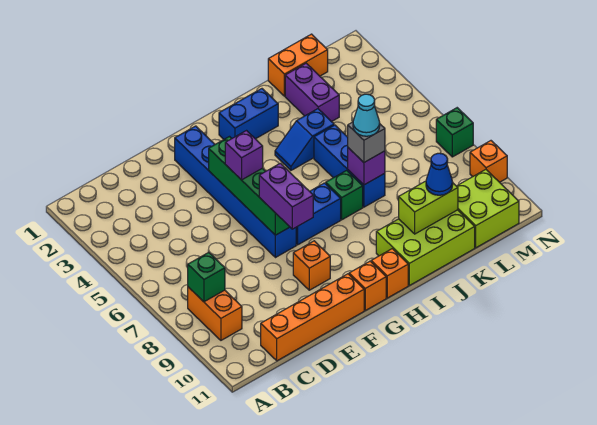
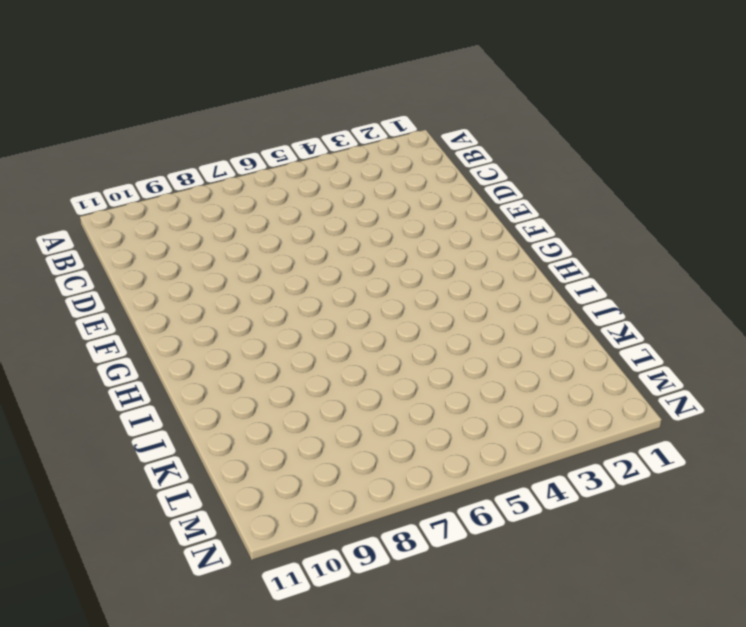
none -> orange brick B8:B9 level 1
none -> orange brick C11:F11 level 1
none -> blue brick F2:F7 level 1

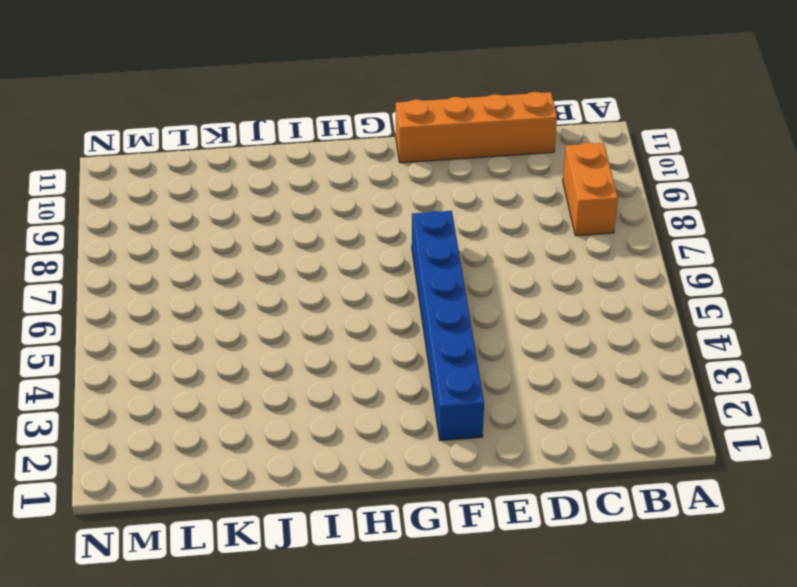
none -> orange brick F9 level 1
none -> blue brick G7:H7 level 1
none -> orange brick G11 level 1

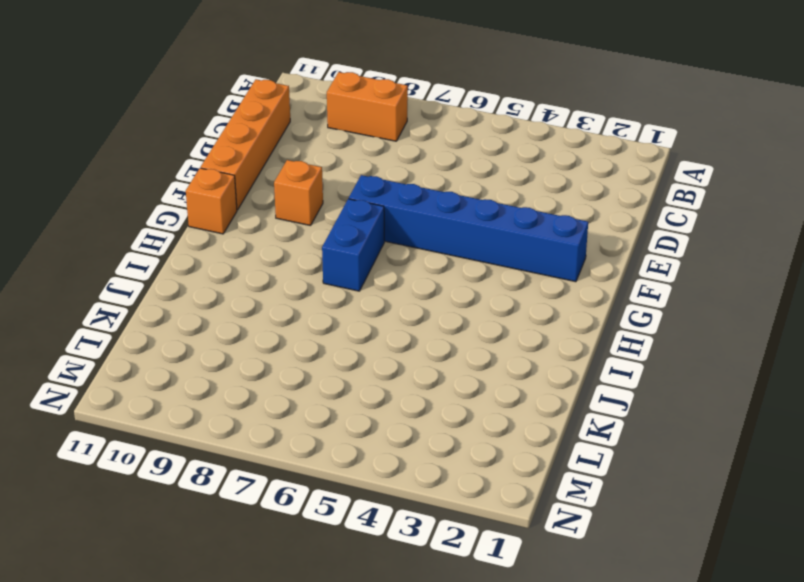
none -> blue brick H2:I2 level 1
none -> orange brick H11 level 1
none -> blue slope I4:J4 level 1 top J

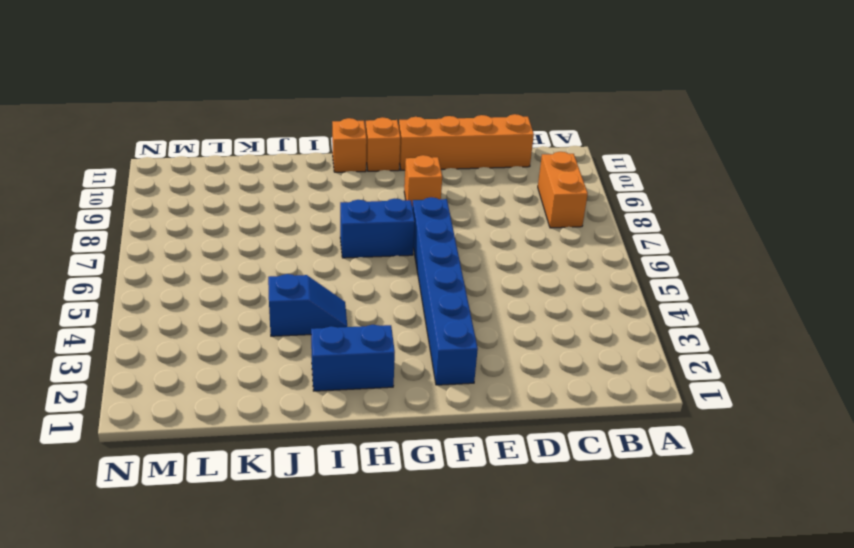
none -> green brick I7 level 1
none -> lime brick I10:K11 level 1
none -> blue brick J5:J7 level 1

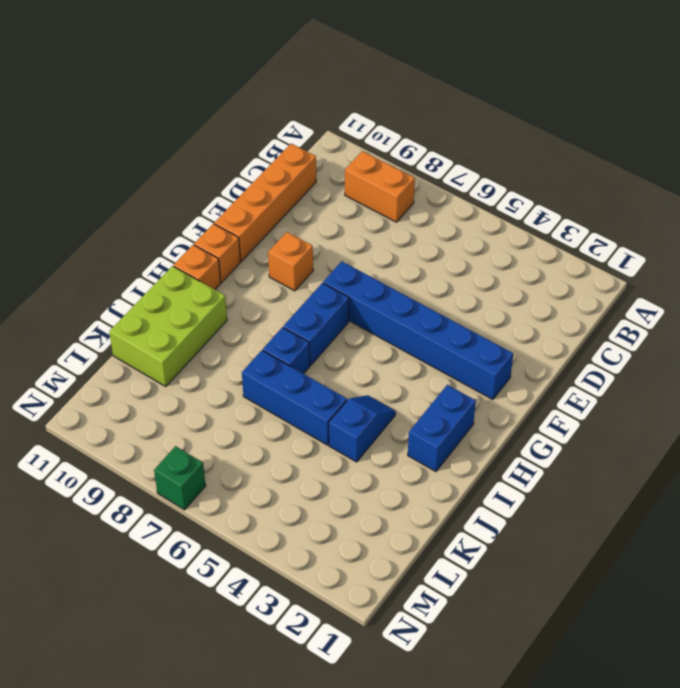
blue brick I7 level 1 -> green brick I7 level 1
none -> orange brick K1:L1 level 1
none -> purple brick K2:K3 level 1
none -> lime brick L10:M11 level 1

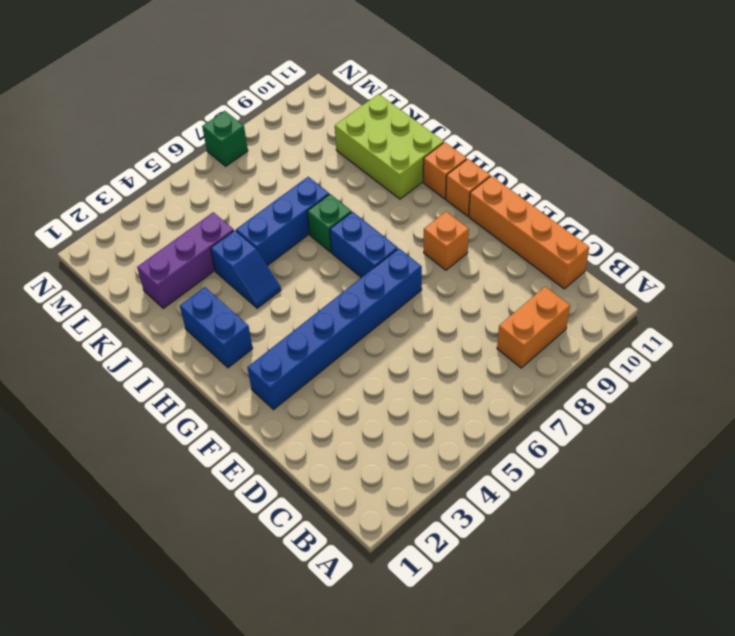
purple brick K2:K4 level 1 -> purple brick K2:K3 level 1
none -> orange brick K1:L1 level 1
none -> lime brick L10:M11 level 1
none -> orange brick N9 level 1

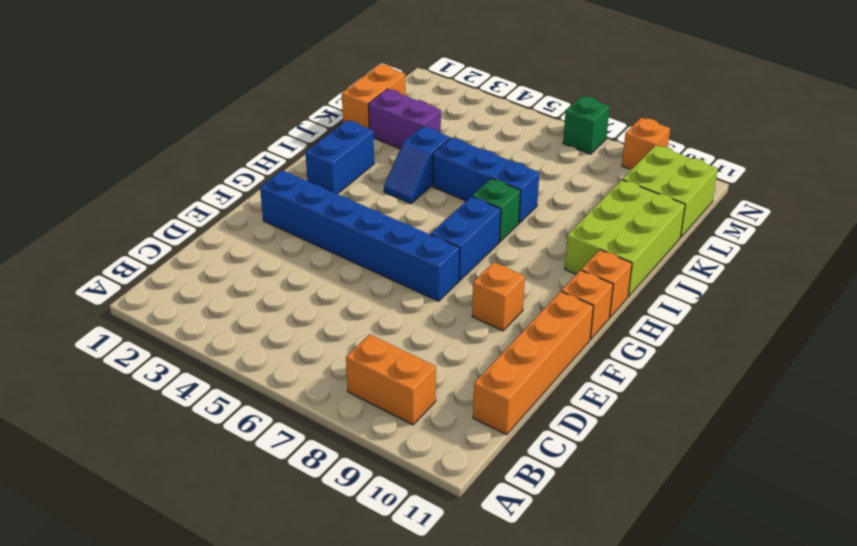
none -> green brick B8 level 2
none -> green brick F4:F7 level 2
none -> purple brick J7 level 2

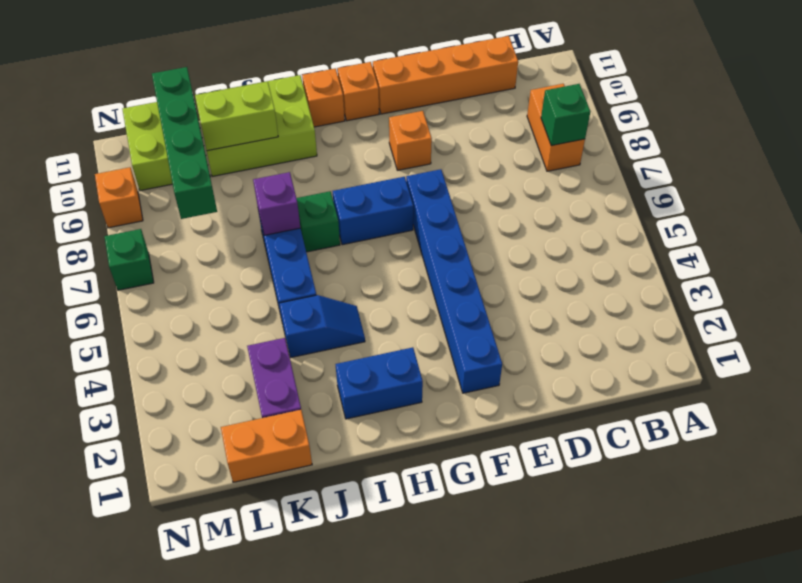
green brick L8:L11 level 2 -> green brick F4:F7 level 2
none -> purple brick F5 level 3
none -> purple brick F7:F8 level 3
none -> grey brick J7 level 3

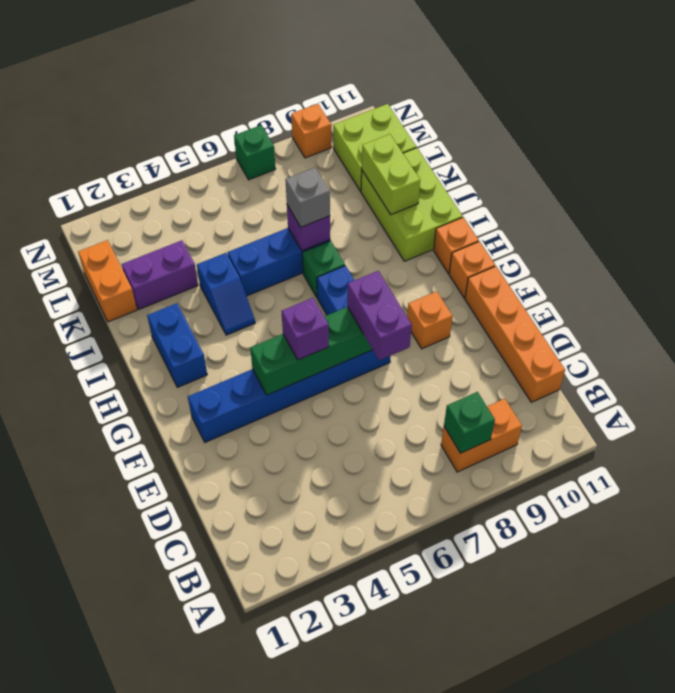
purple brick E7:F7 level 3 -> purple brick F7:F8 level 3
none -> blue cone K10 level 3
none -> cyan cone J7 level 4

